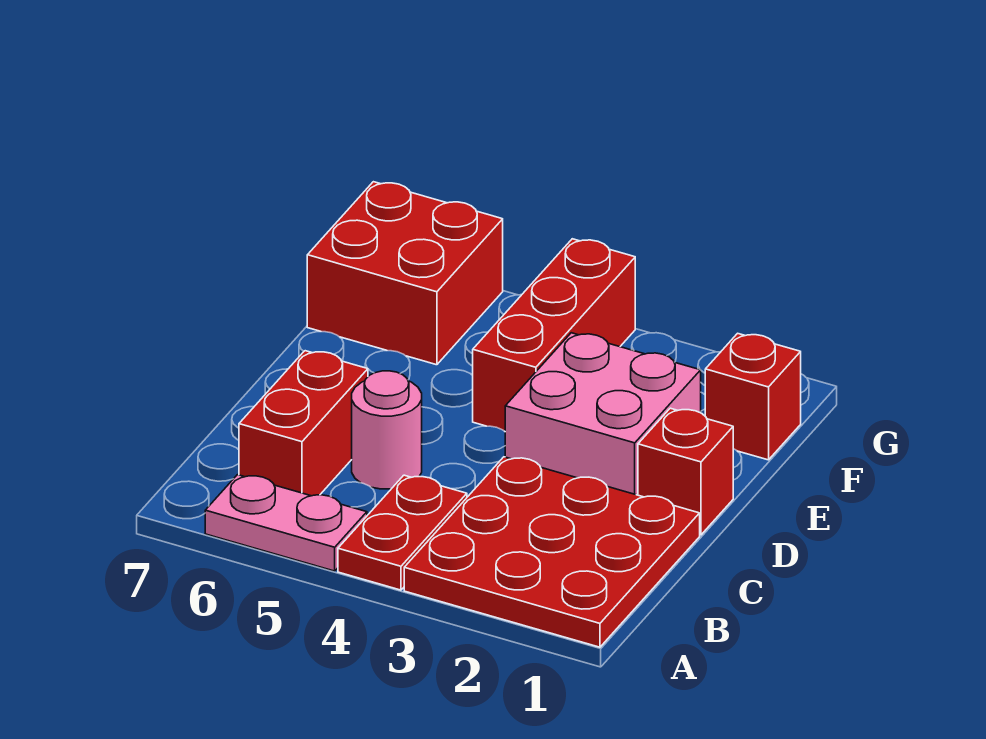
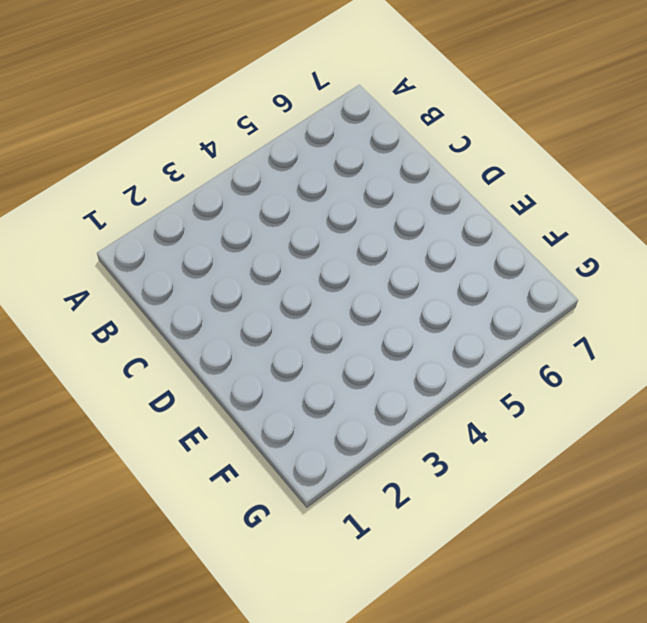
none -> red plate A1:C3 level 1
none -> red plate A4:B4 level 1

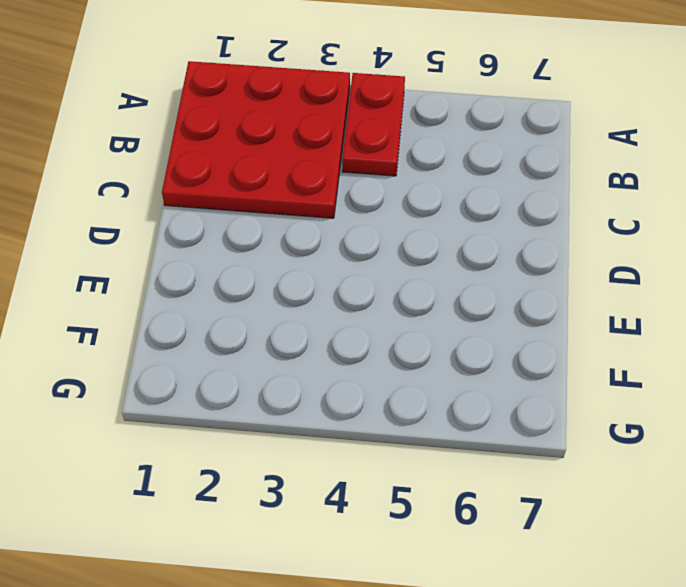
none -> pink plate A5:A6 level 1
none -> red brick B6:C6 level 1

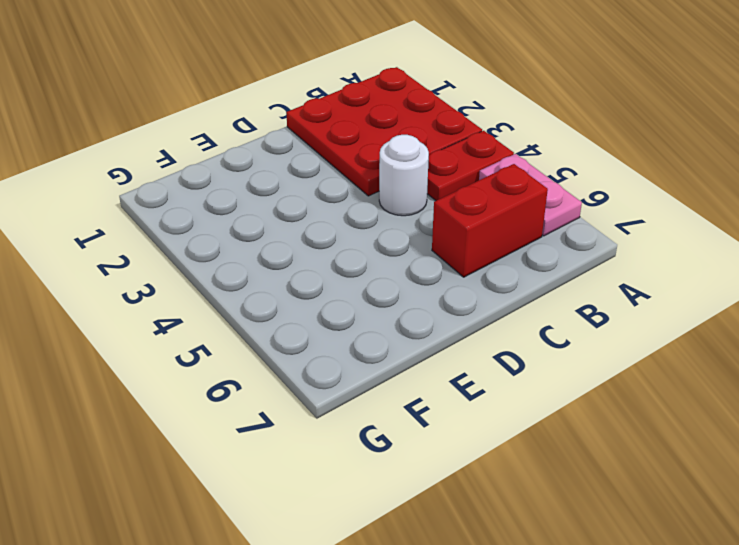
white round brick C4 level 1 -> none
none -> pink round brick C5 level 1
none -> red brick D1 level 1

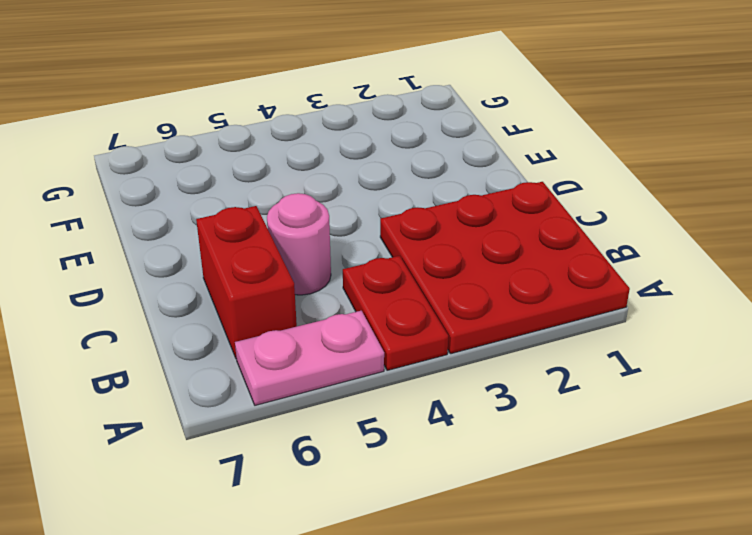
none -> red brick D1 level 1
none -> pink brick D2:E3 level 1

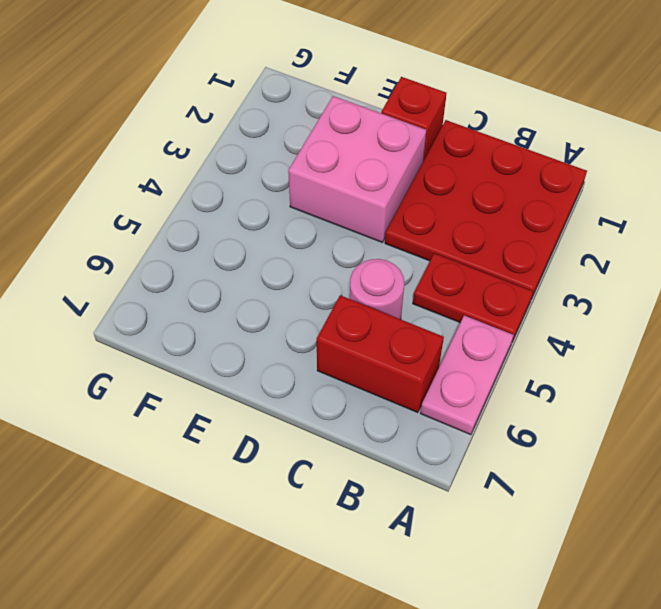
none -> red brick E4:G4 level 1
none -> red brick F1 level 1

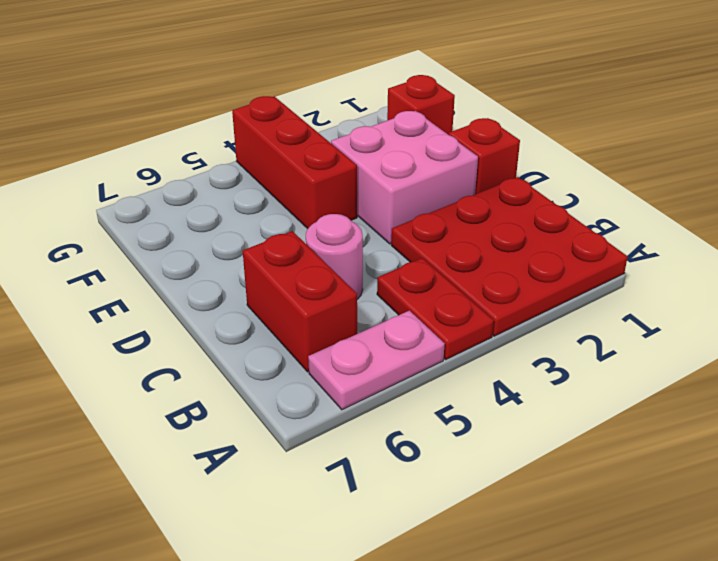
none -> red brick F6:G7 level 1

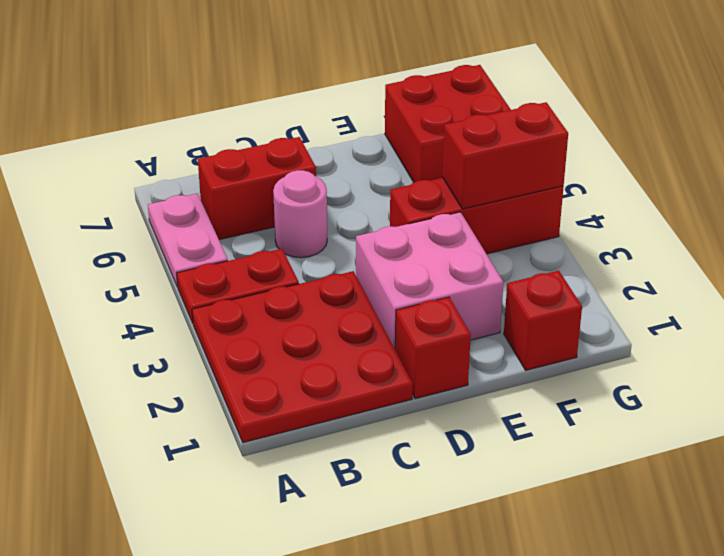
red brick F4:G4 level 2 -> none

